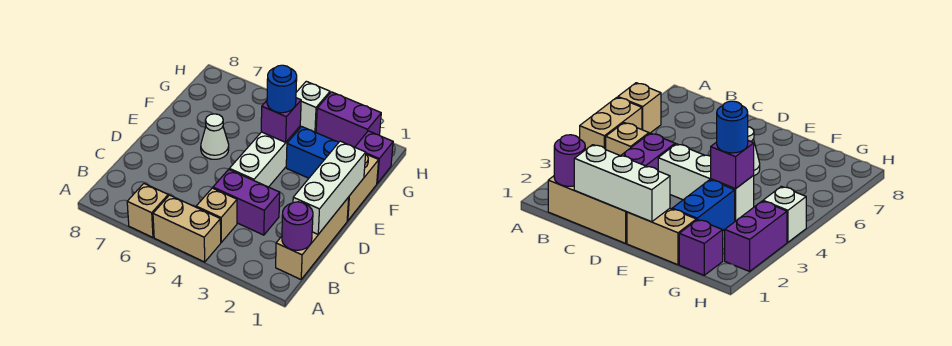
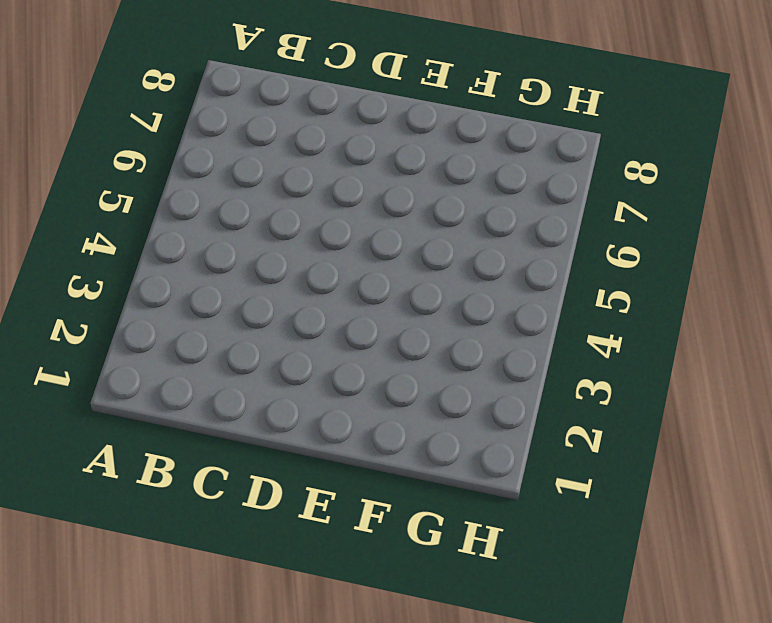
none -> tan brick A4:A5 level 1
none -> tan brick A6 level 1
none -> tan brick B1:D1 level 1

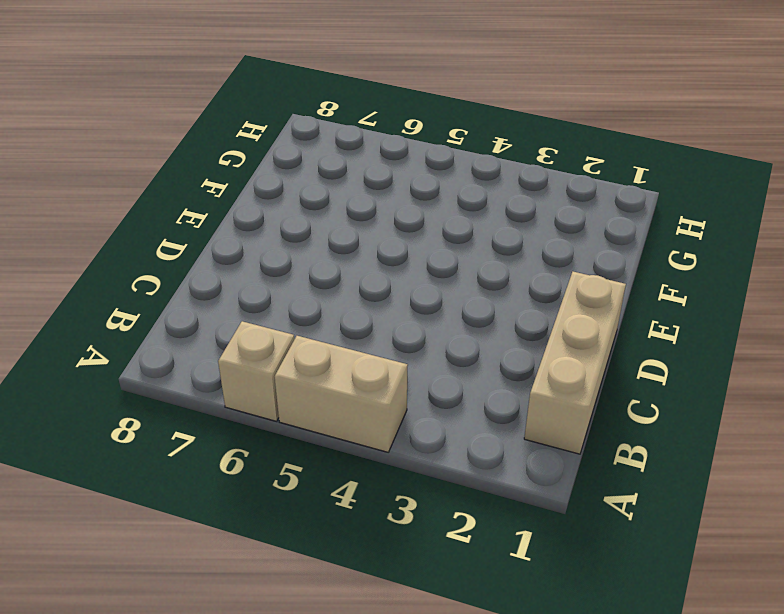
none -> tan brick B4 level 1
none -> purple brick C3:C4 level 1
none -> white brick D4:F4 level 1

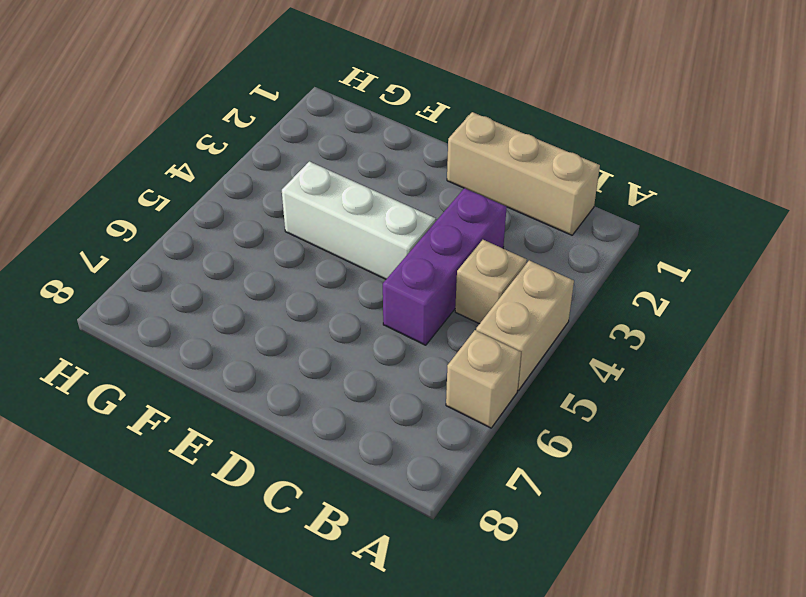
purple brick C3:C5 level 1 -> purple brick C3:C4 level 1
none -> tan brick E1:F1 level 1
none -> white cone E6 level 1
none -> blue brick F2:F3 level 1

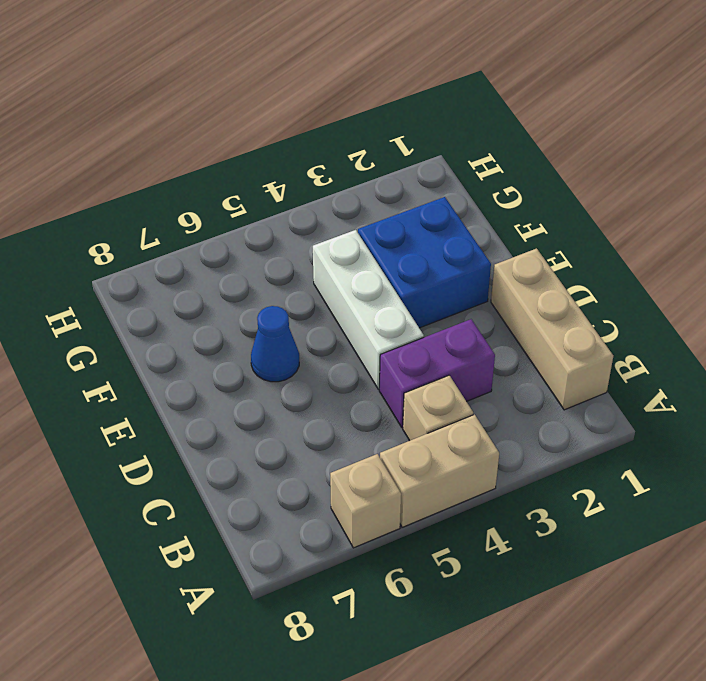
blue brick E2:F3 level 1 -> blue brick F2:F3 level 1
blue cone E6 level 1 -> white cone E6 level 1
none -> tan brick E1:F1 level 1
none -> purple brick G1 level 1
none -> purple brick H2:H3 level 1

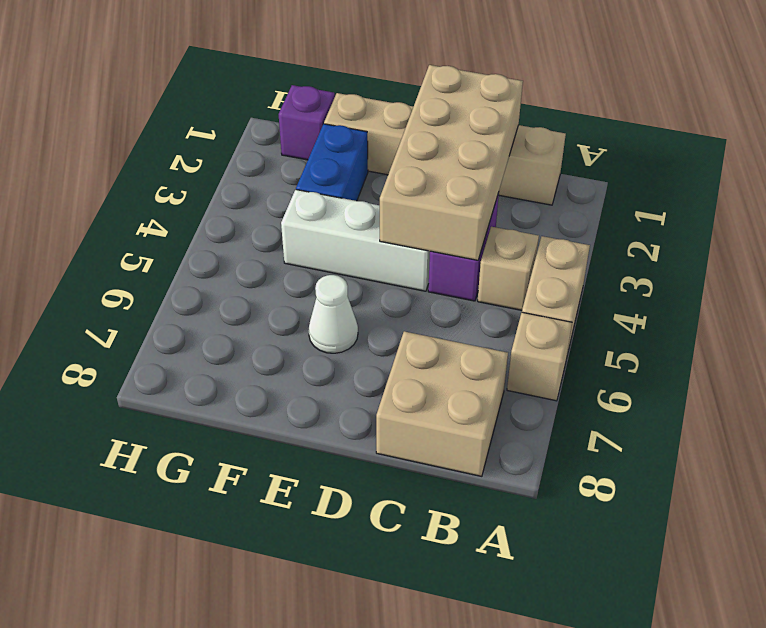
tan brick B7:C8 level 1 -> none
tan brick C1:D4 level 2 -> white brick C1:E1 level 2
none -> purple brick H2:H3 level 1
none -> white brick H4 level 1
none -> purple round brick B1 level 2

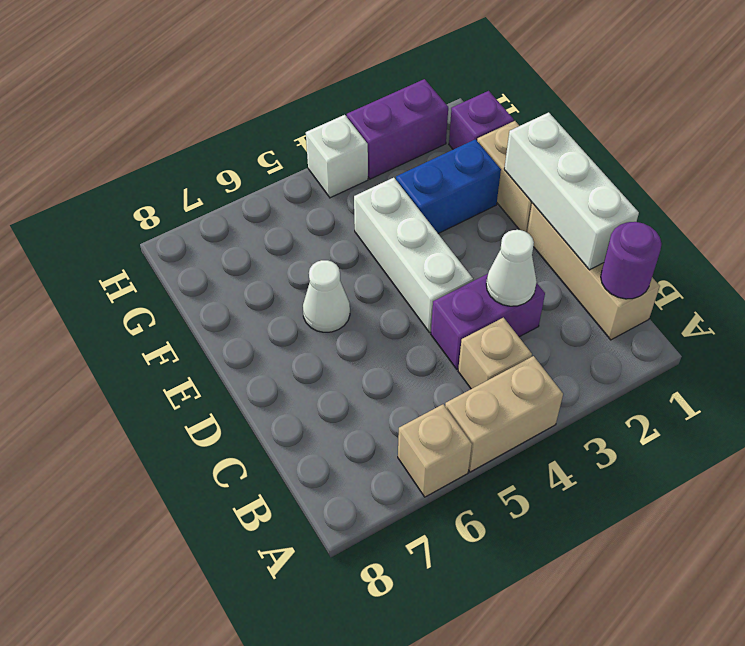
white cone C3 level 2 -> none
none -> purple brick F4 level 2
none -> blue round brick F4 level 3

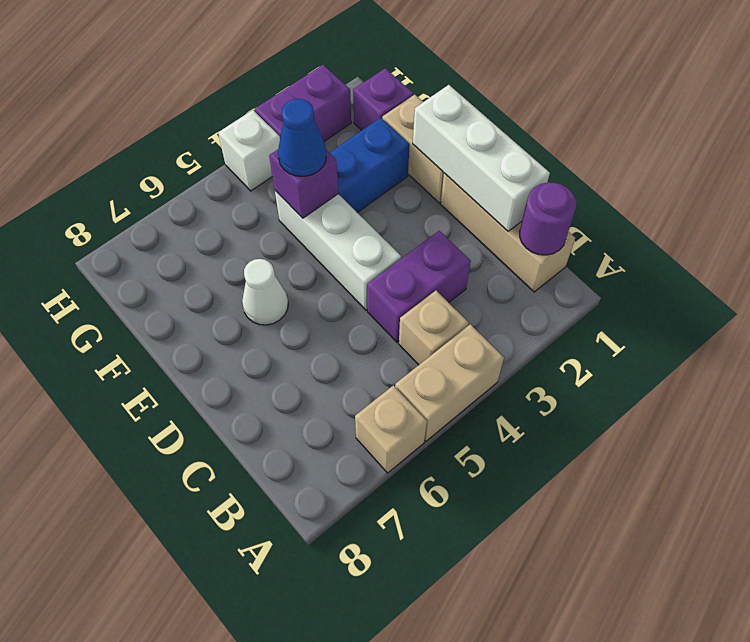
blue cone F4 level 3 -> blue round brick F4 level 3

